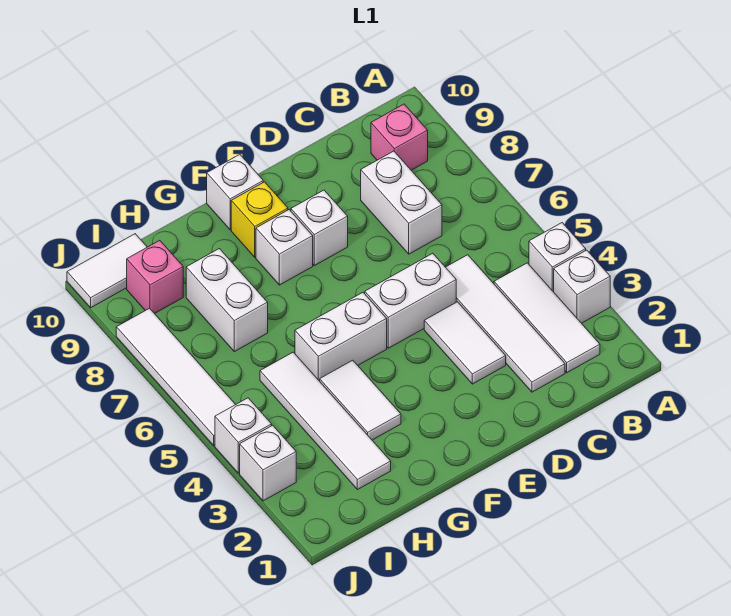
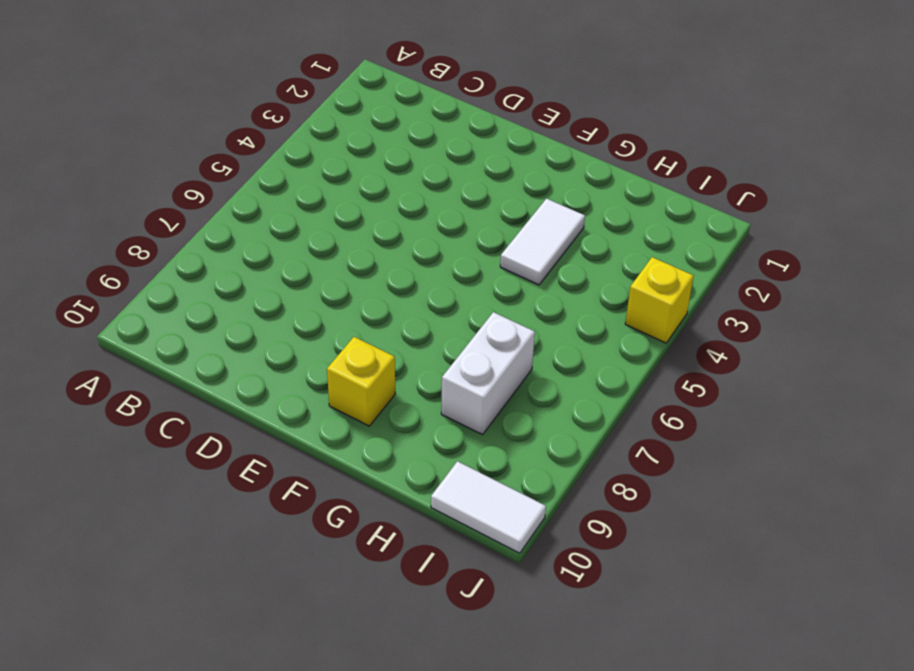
yellow brick J4 level 1 -> white brick J4 level 1
none -> white brick A3 level 1
none -> white brick A4 level 1
none -> white tile B2:B4 level 1

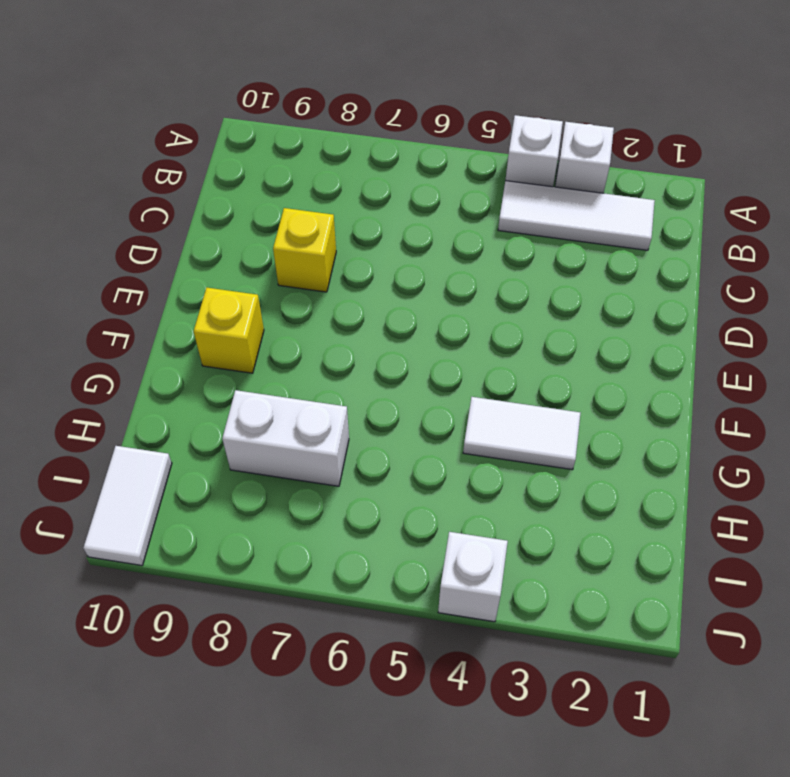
yellow brick D8 level 1 -> none
none -> pink brick B9 level 1
none -> white tile C2:C5 level 1
none -> white brick C7:C8 level 1

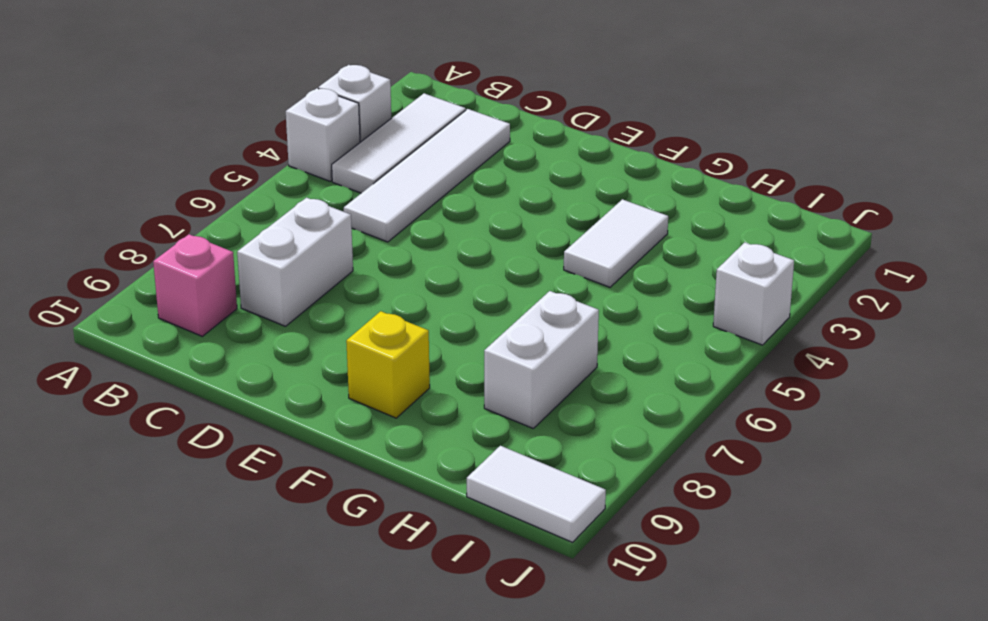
none -> white tile D3:D4 level 1
none -> white brick D5:E5 level 1
none -> white brick E8 level 1

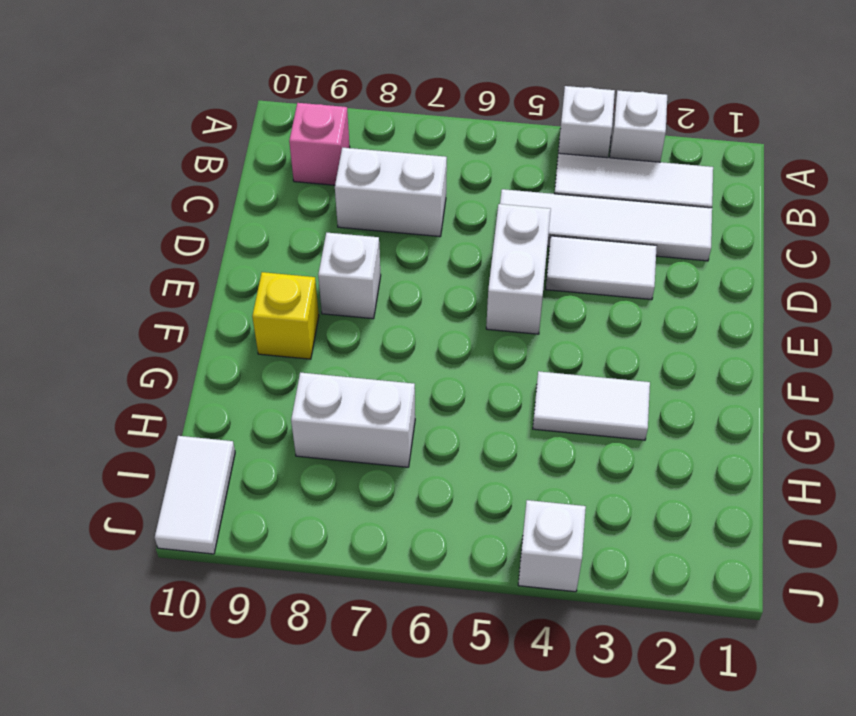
none -> white brick F5:G5 level 1
none -> white brick F8 level 1
none -> white brick F10 level 1

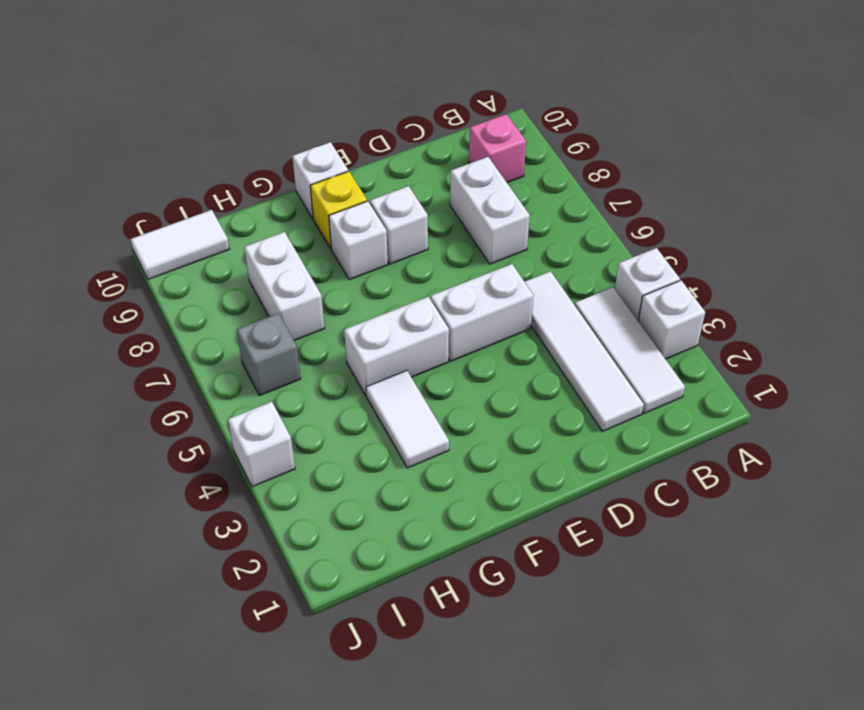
grey brick I6 level 1 -> none
none -> white tile D3:D4 level 1
none -> white tile H2:H5 level 1
none -> pink brick I9 level 1

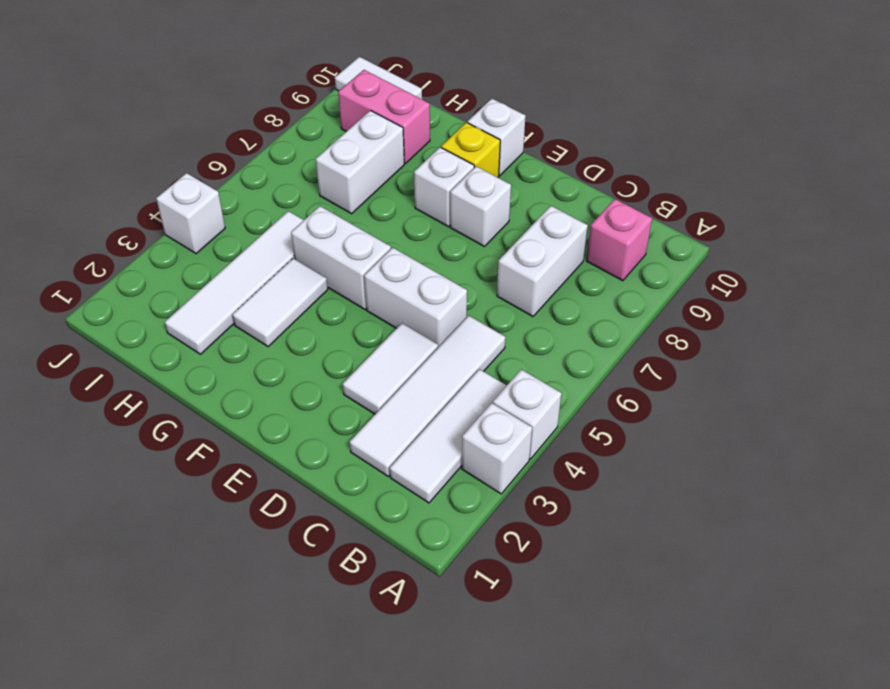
pink brick H9:I9 level 1 -> pink brick I9 level 1
none -> white brick J3 level 1
none -> white tile J5:J8 level 1

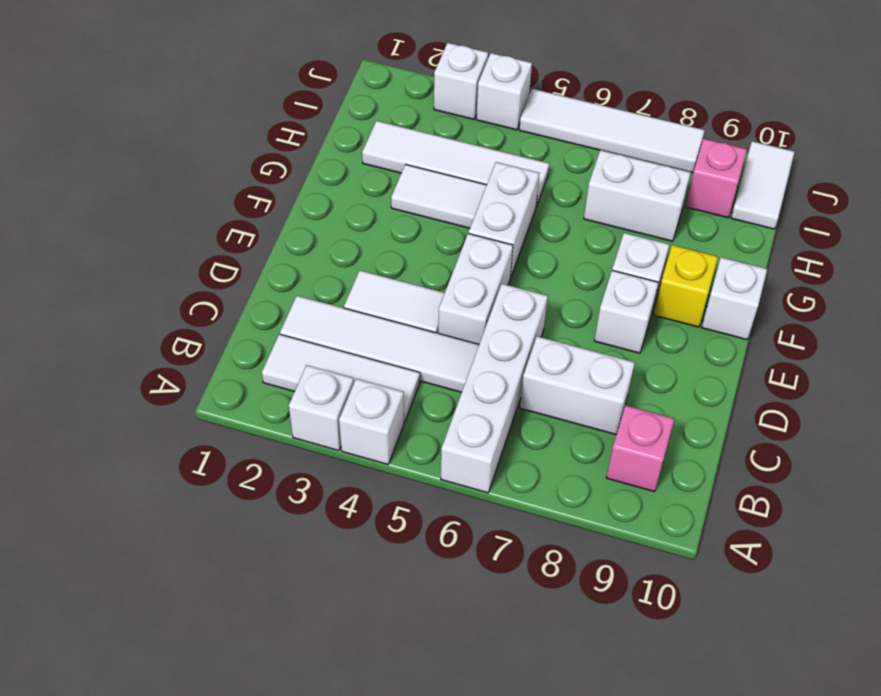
white brick A6:D6 level 1 -> none

